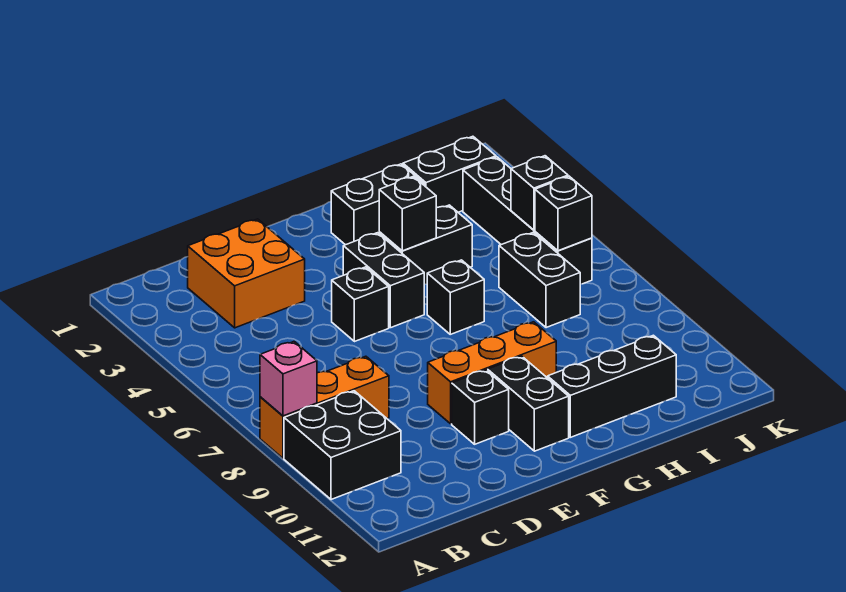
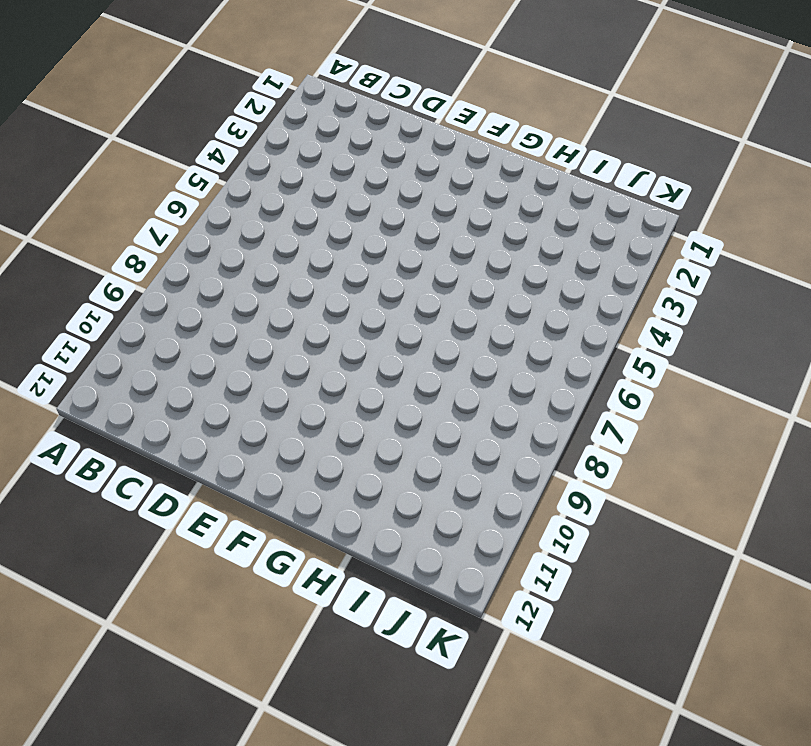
none -> orange brick A8:C8 level 1
none -> black brick A9:B10 level 1
none -> orange brick C2:D3 level 1

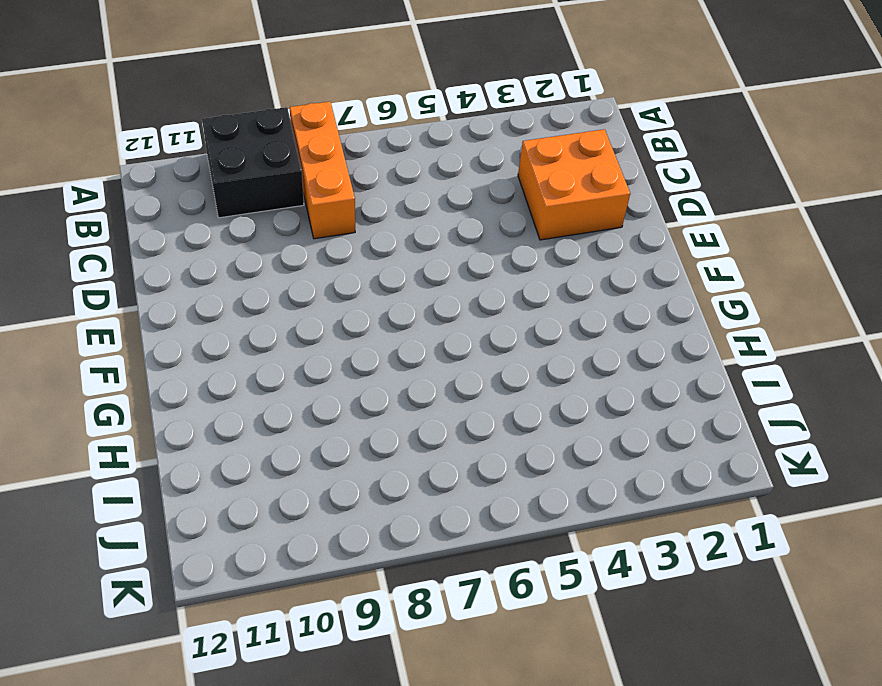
none -> black brick E5 level 1
none -> orange brick E9:G9 level 1
none -> black brick E10 level 1

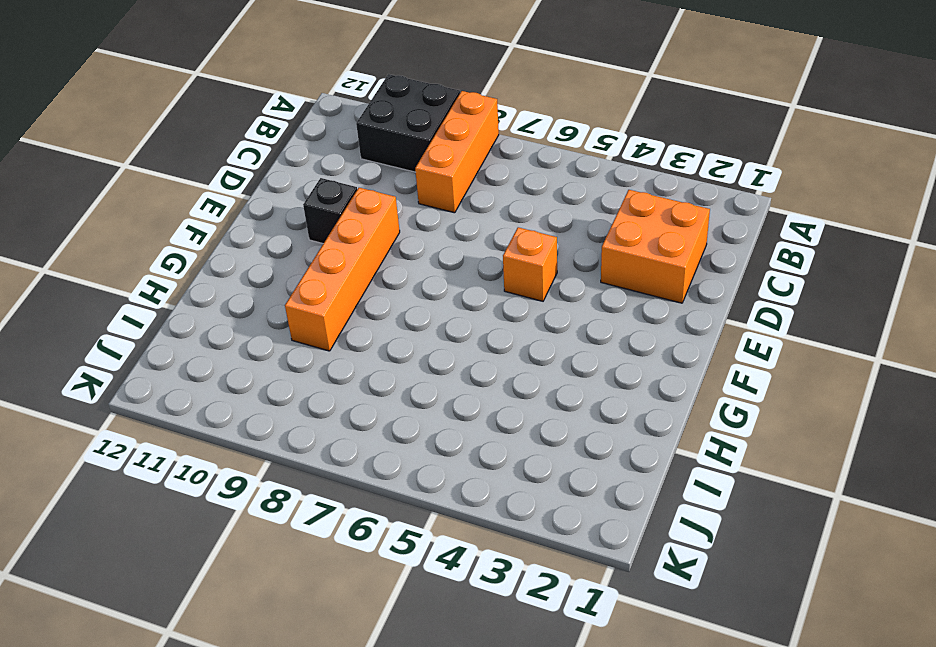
orange brick E5 level 1 -> black brick E5 level 1
orange brick E9:H9 level 1 -> orange brick E9:G9 level 1
none -> black brick F4:F5 level 1
none -> black brick F10:F11 level 1
none -> black brick G2:H2 level 1

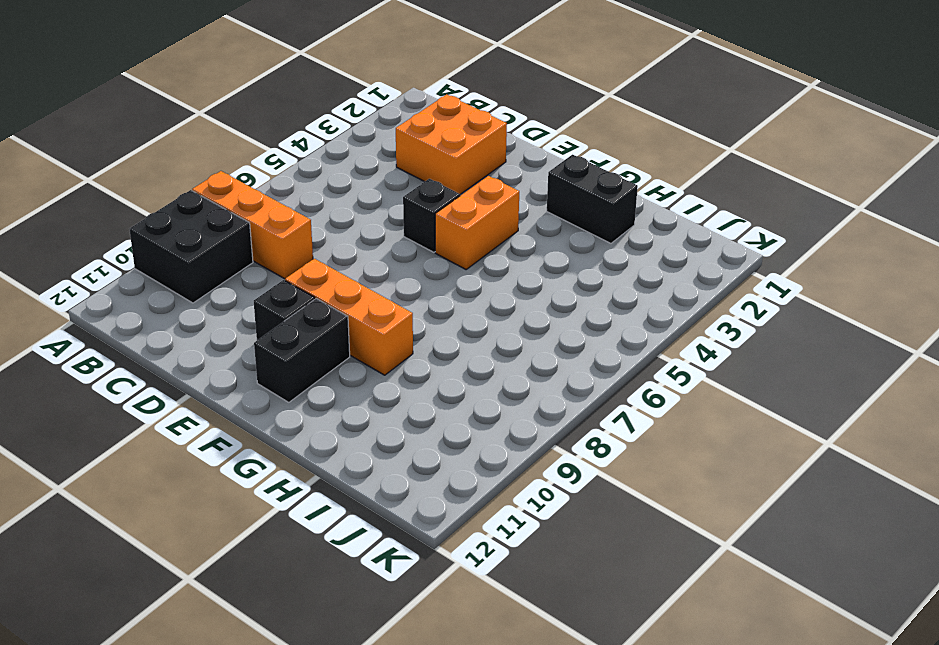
orange brick F4:F5 level 1 -> black brick F4:F5 level 1
none -> black brick G4:H4 level 1
none -> black brick G6 level 1
none -> black brick G11:I11 level 1

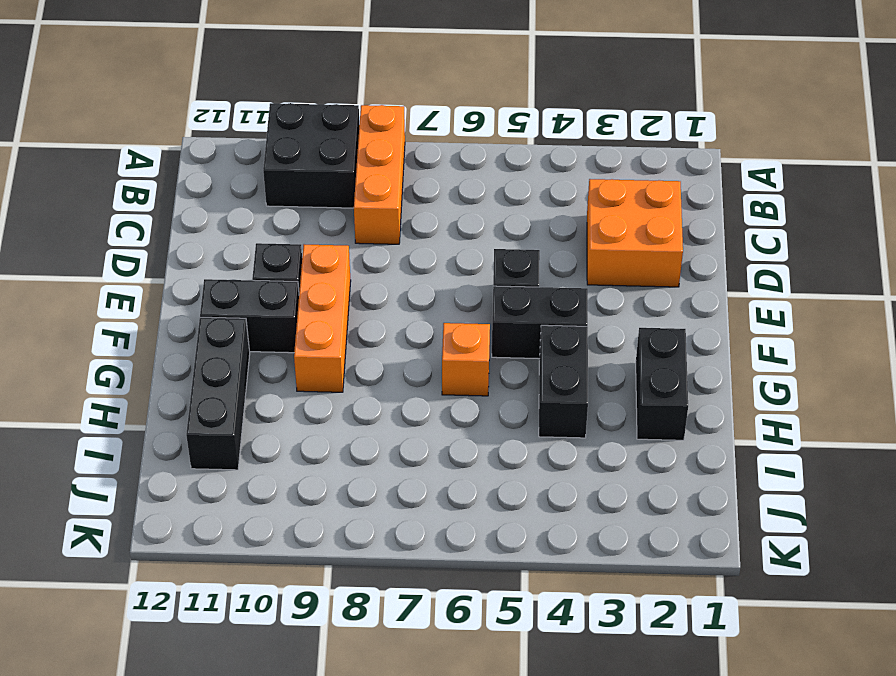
orange brick G6 level 1 -> black brick G6 level 1
none -> black brick I2:J2 level 1
none -> black brick I6:I7 level 1
none -> black brick J3:J6 level 1

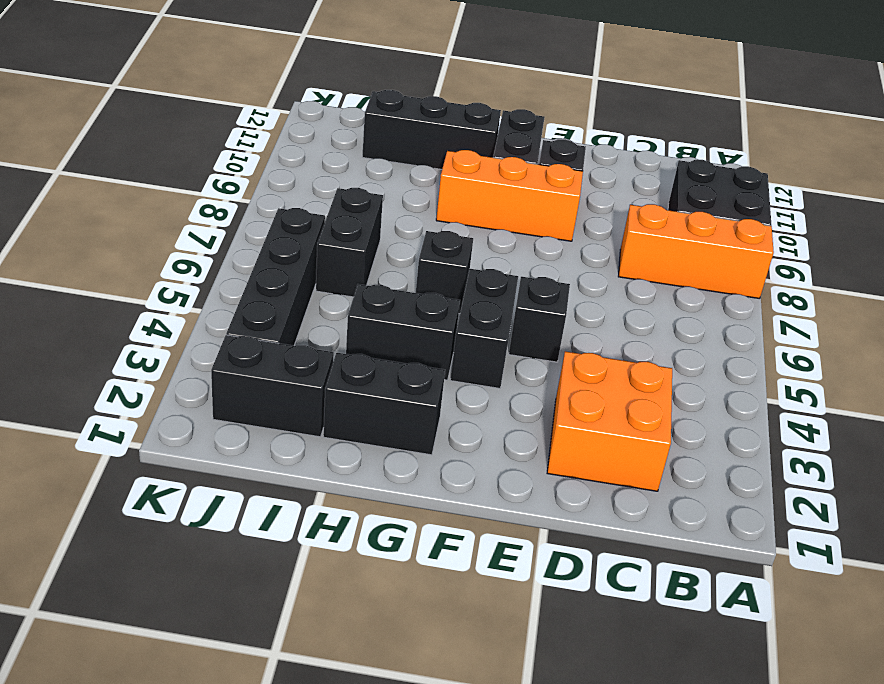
none -> pink brick A8 level 2
none -> black brick G4 level 2
none -> black brick J5 level 2

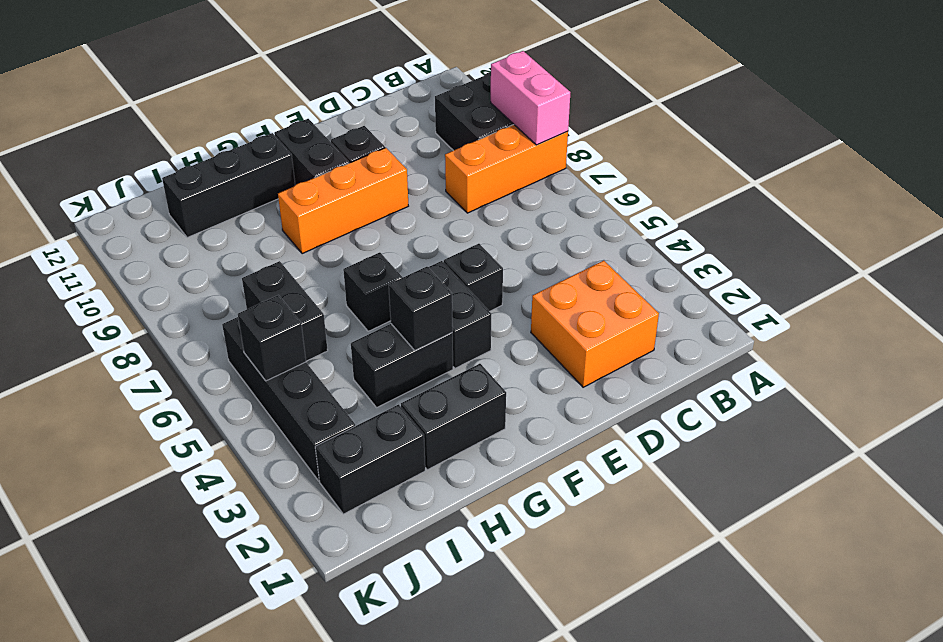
pink brick A8:A9 level 2 -> pink brick A8 level 2
none -> black brick J6 level 2

